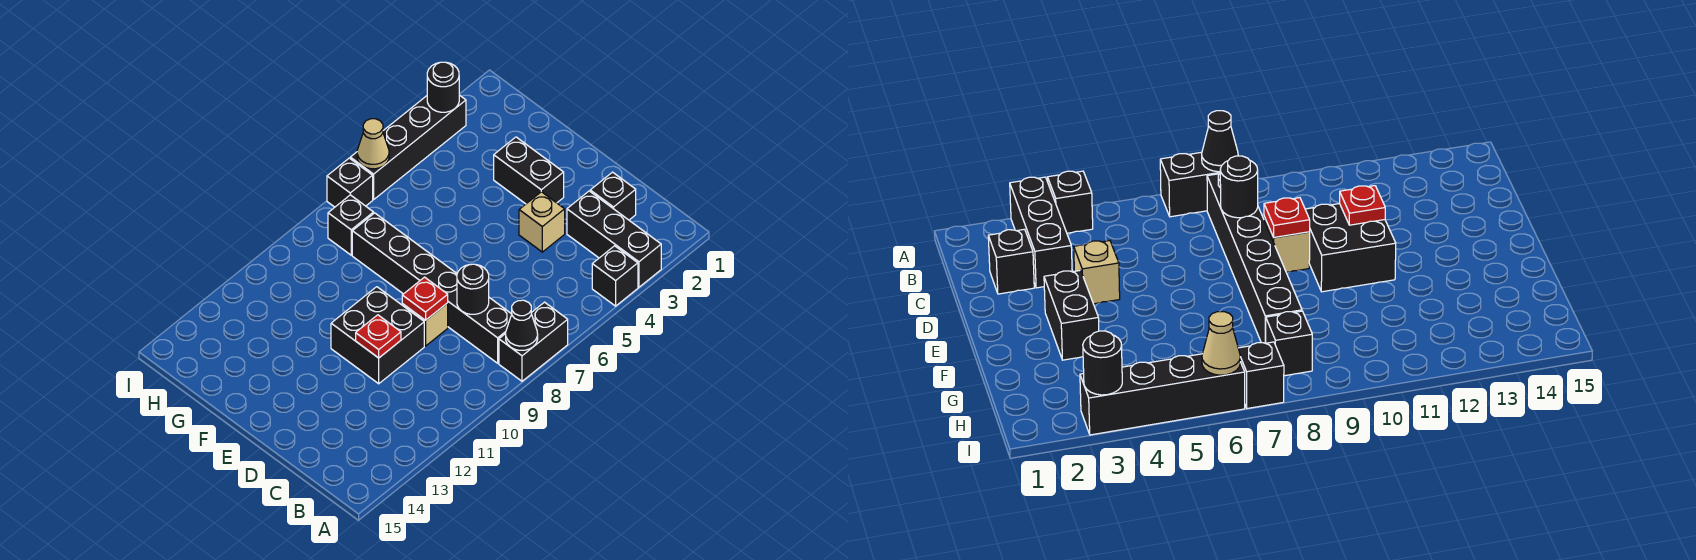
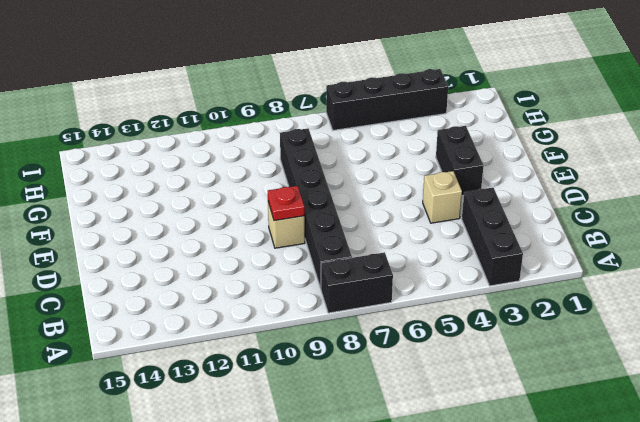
none -> black brick A4 level 1
none -> black brick C2 level 1
none -> black brick D10:E11 level 1

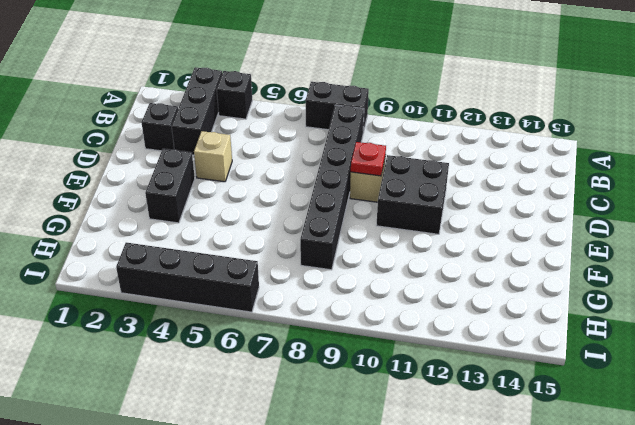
none -> black brick H8 level 1
none -> black brick I7 level 1
none -> black cone A8 level 2

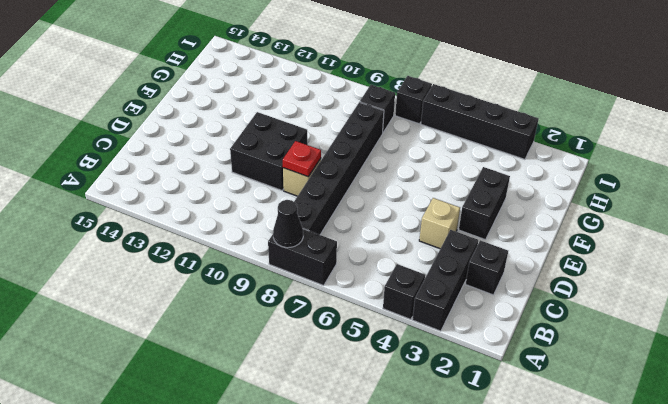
none -> black round brick C8 level 2
none -> red plate D11 level 2
none -> black round brick I3 level 2

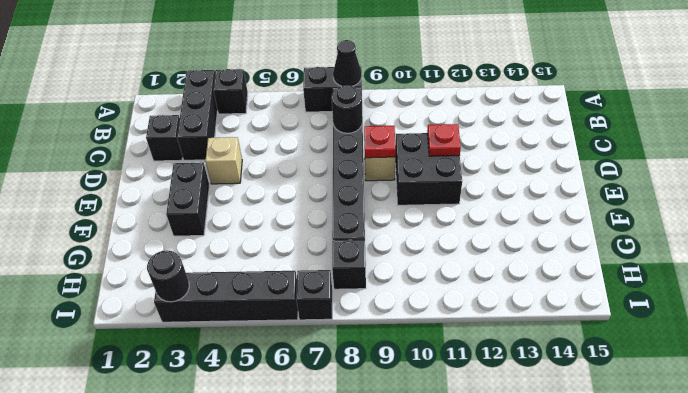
none -> tan cone I6 level 2

